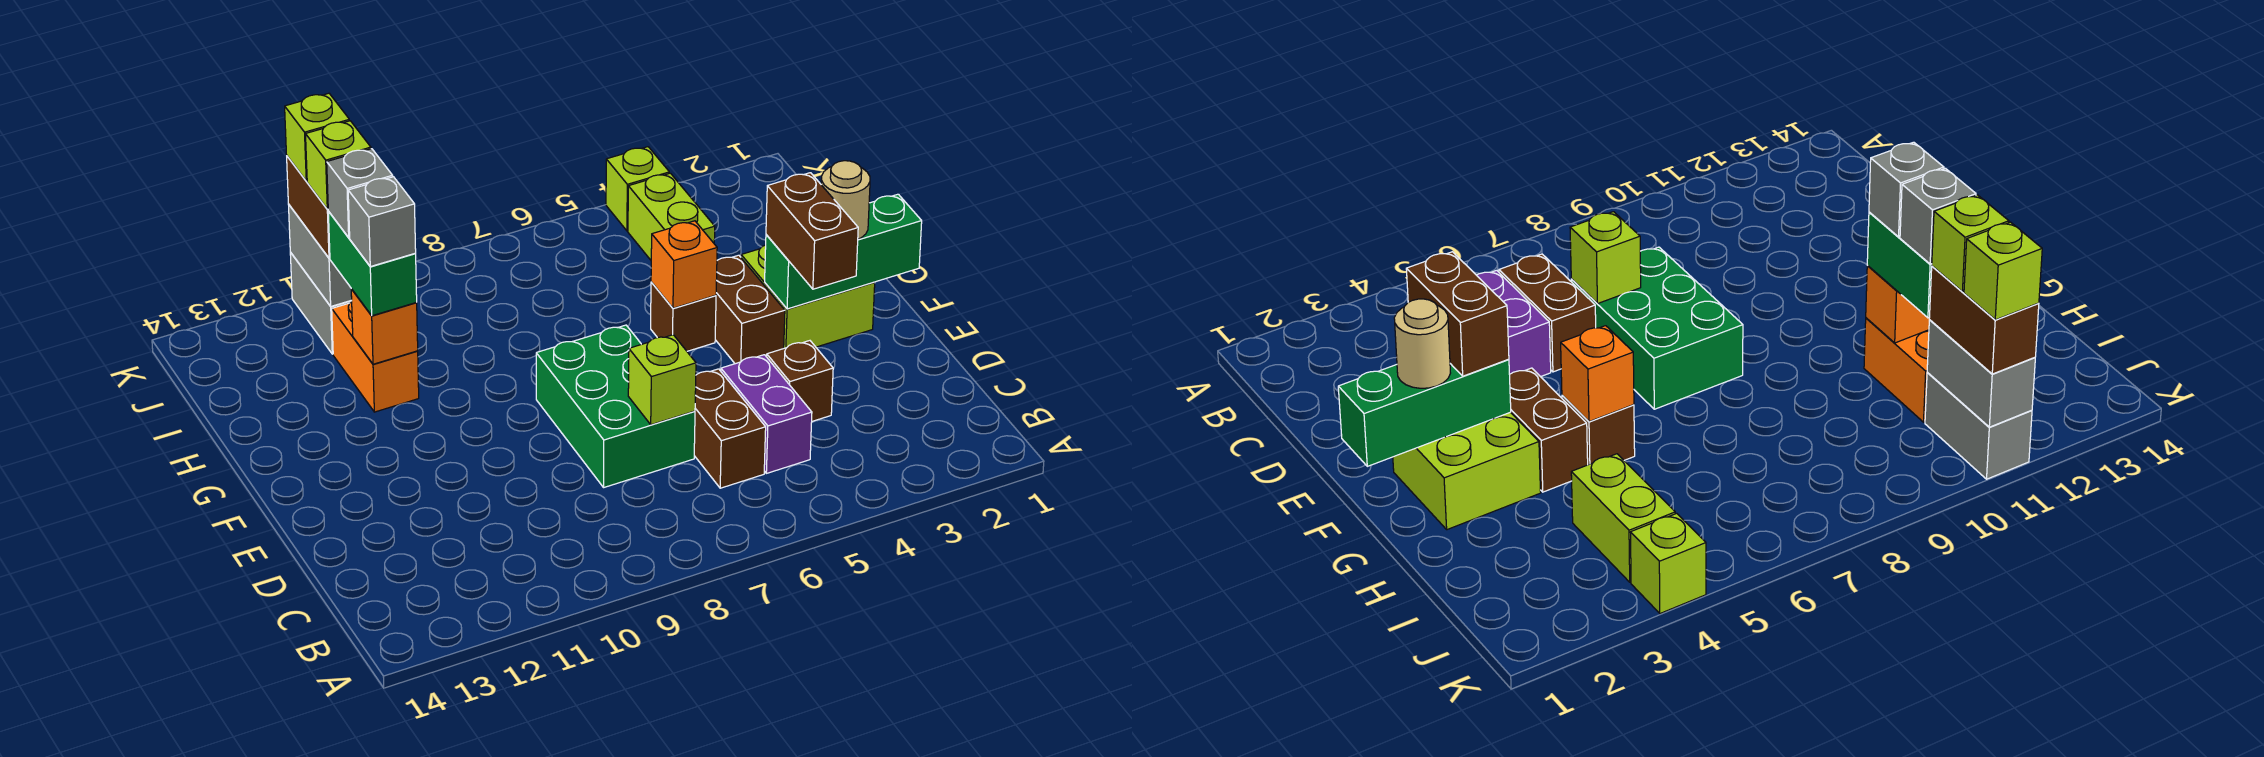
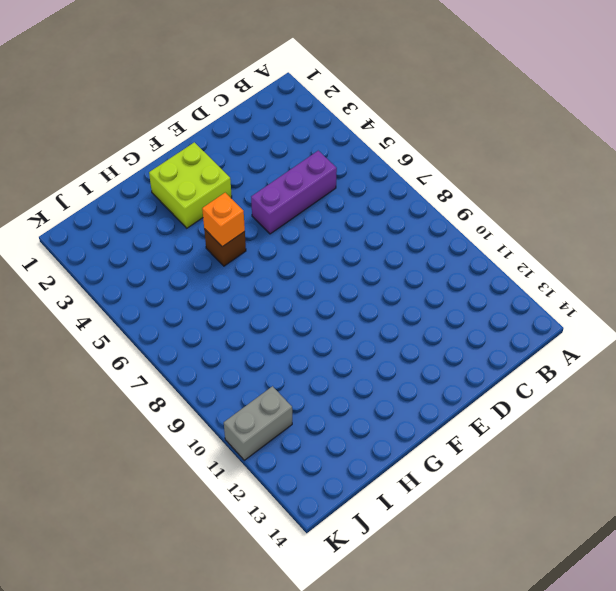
purple brick C5:E5 level 1 -> purple brick C5:D5 level 1
none -> brown brick C6:D6 level 1
none -> brown brick D4 level 1
none -> green brick D7:F8 level 1

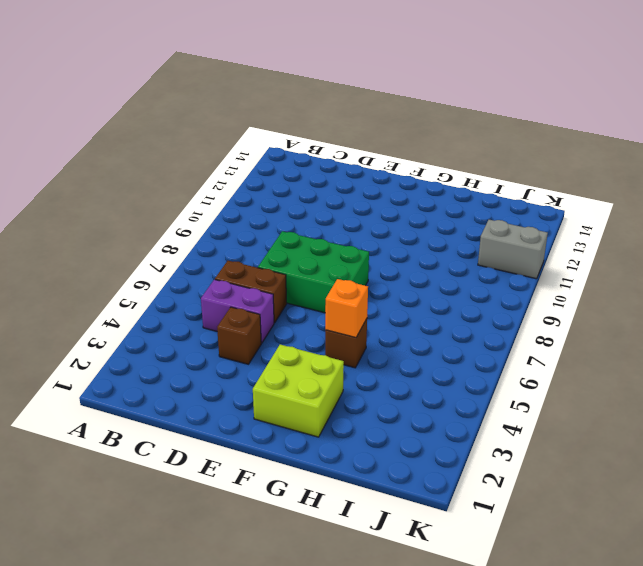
none -> brown brick F4:G4 level 1
none -> orange brick H11:I11 level 1
none -> lime brick I4:J4 level 1

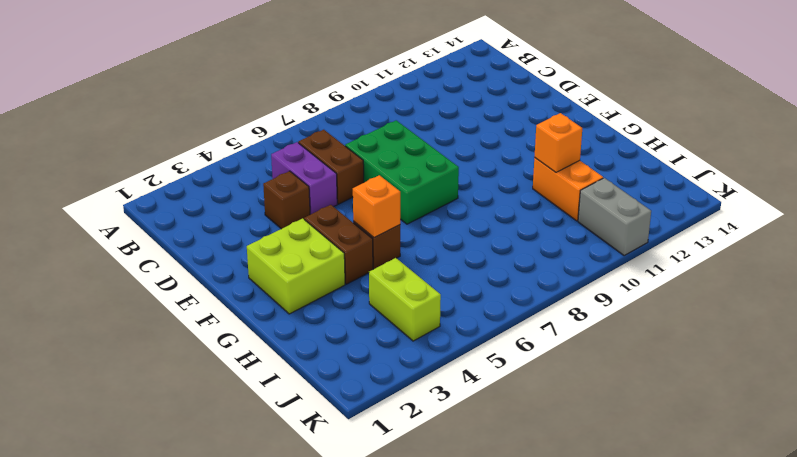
none -> lime brick K4 level 1
none -> lime brick D7 level 2
none -> green brick F1:F3 level 2

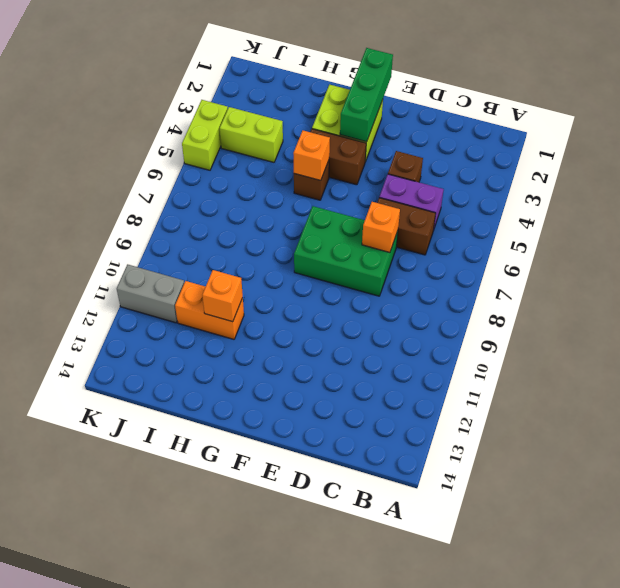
orange brick D7 level 2 -> lime brick D7 level 2
lime brick K4:K5 level 1 -> lime brick K4 level 1
none -> grey brick J11:K11 level 2
none -> brown brick E3:F3 level 3
none -> tan round brick F2 level 3

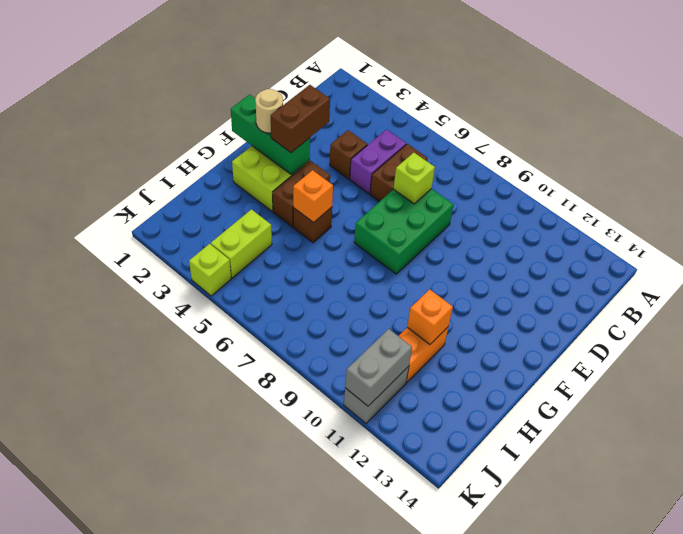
none -> green brick H11:I11 level 3
none -> brown brick J11:K11 level 3
none -> grey brick H11 level 4

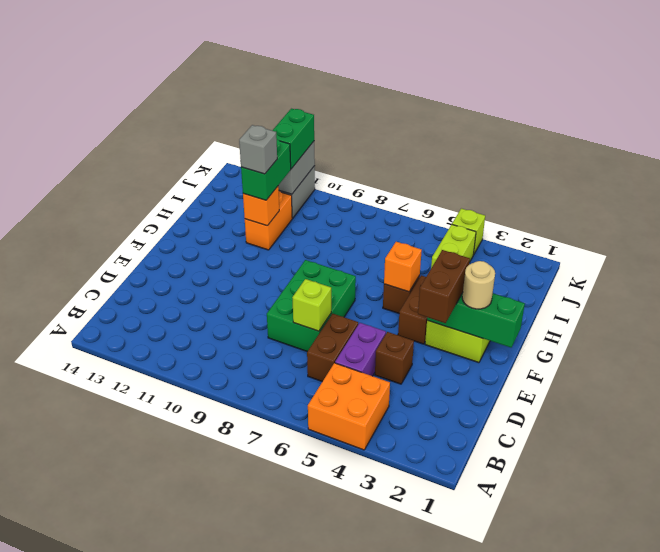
orange brick A4:B5 level 1 -> none
green brick J11:K11 level 3 -> brown brick J11:K11 level 3
none -> grey brick I11 level 4
none -> lime brick J11 level 4
none -> lime brick K11 level 4

